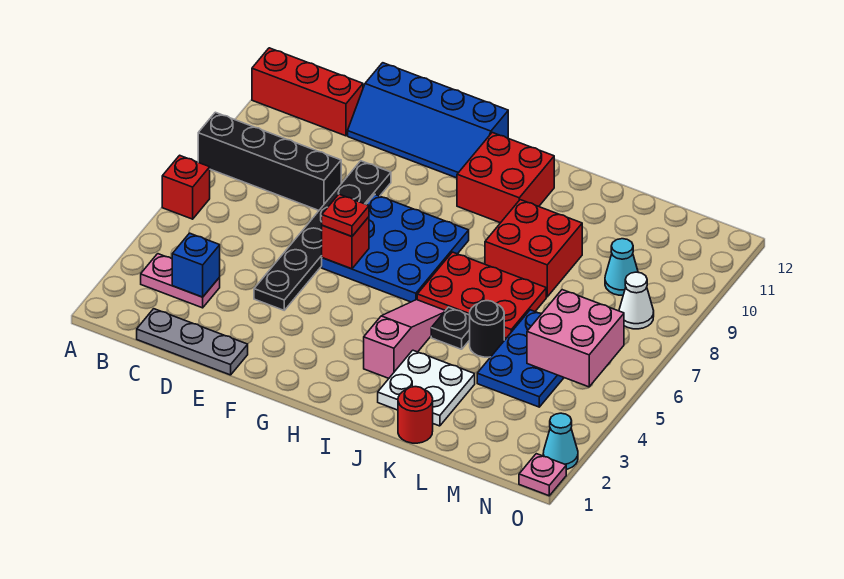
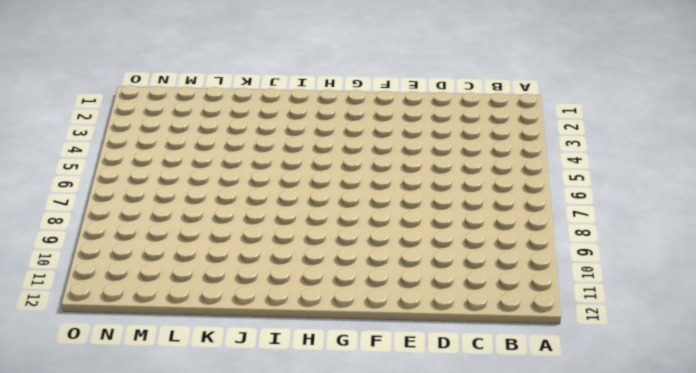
none -> red brick A6 level 1
none -> black brick A8:D8 level 1
none -> red brick A11:C11 level 1

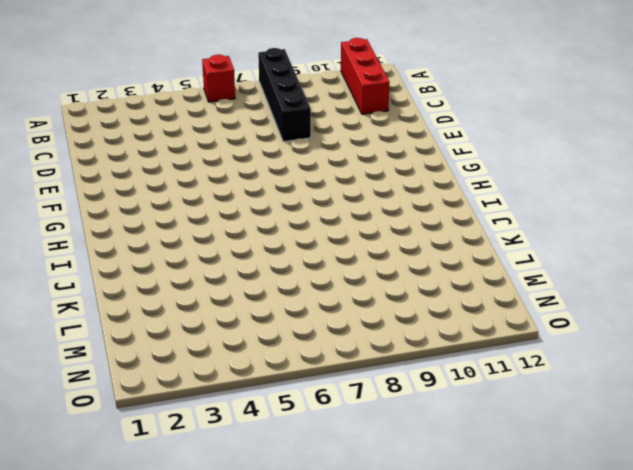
none -> pink plate B3:C3 level 1
none -> grey plate C1:E1 level 1
none -> blue slope D11:G12 level 1 top 12

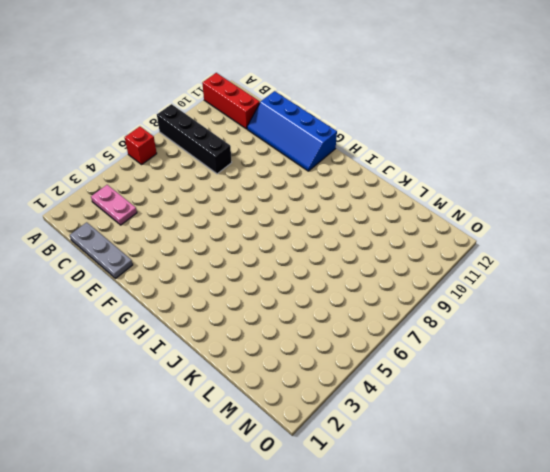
none -> black plate E4:E9 level 1
none -> blue plate F6:H8 level 1
none -> red brick H10:I11 level 1

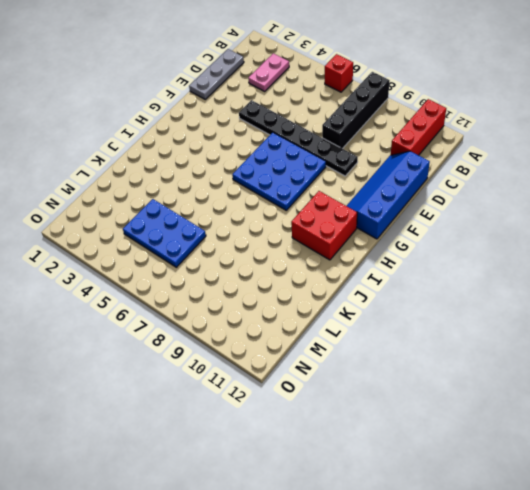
none -> pink slope I3:I5 level 1 top 3
none -> red plate I6:K7 level 1
none -> white plate J2:K3 level 1

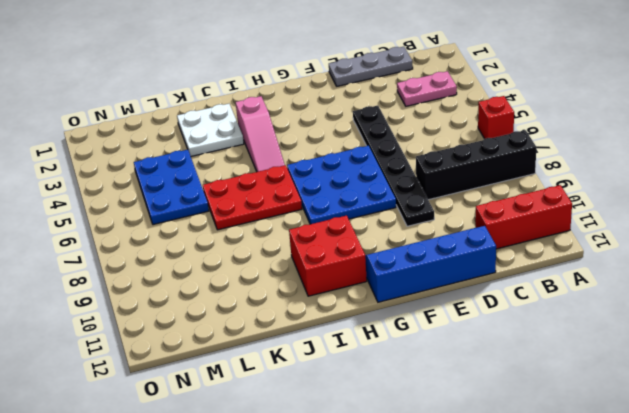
none -> black plate J5 level 1
none -> red brick J8:K9 level 1
none -> red round brick K1 level 1

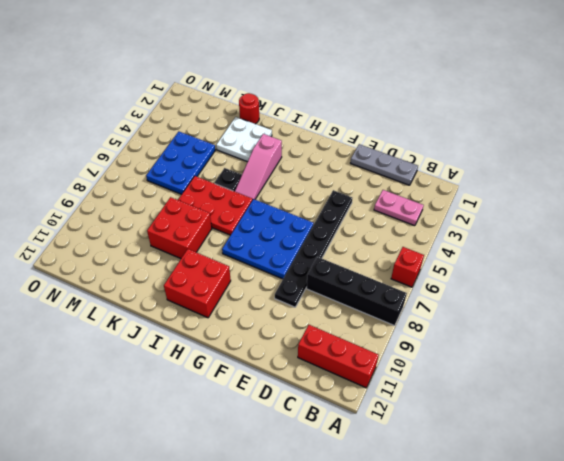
none -> blue slope D11:G12 level 1 top 12
none -> black round brick K5 level 1
none -> cyan cone M9 level 1

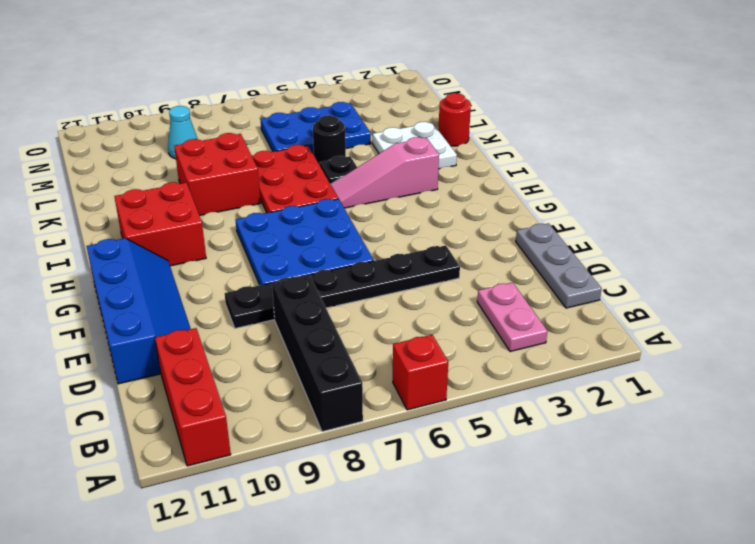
none -> white cone N8 level 1
none -> pink plate O1 level 1
none -> cyan cone O2 level 1

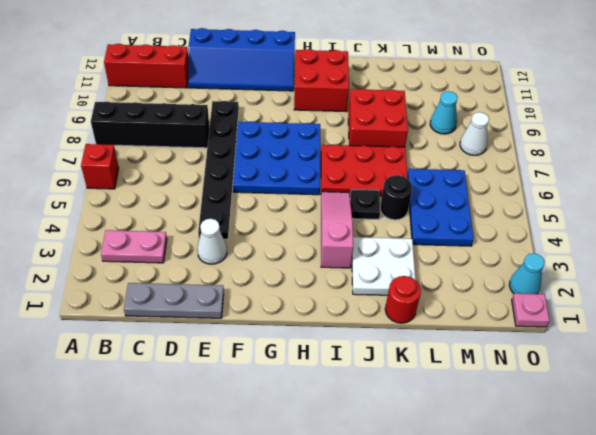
white cone E3 level 1 -> none
none -> blue brick C3 level 2
none -> red brick F6 level 2
none -> pink brick M5:N6 level 2

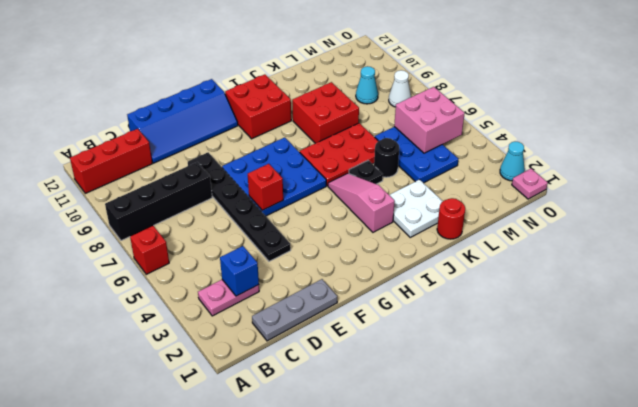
none -> red plate F6 level 3

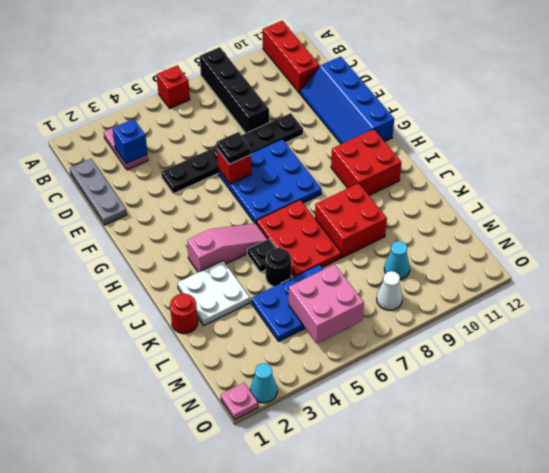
black plate F6 level 3 -> red plate F6 level 3

